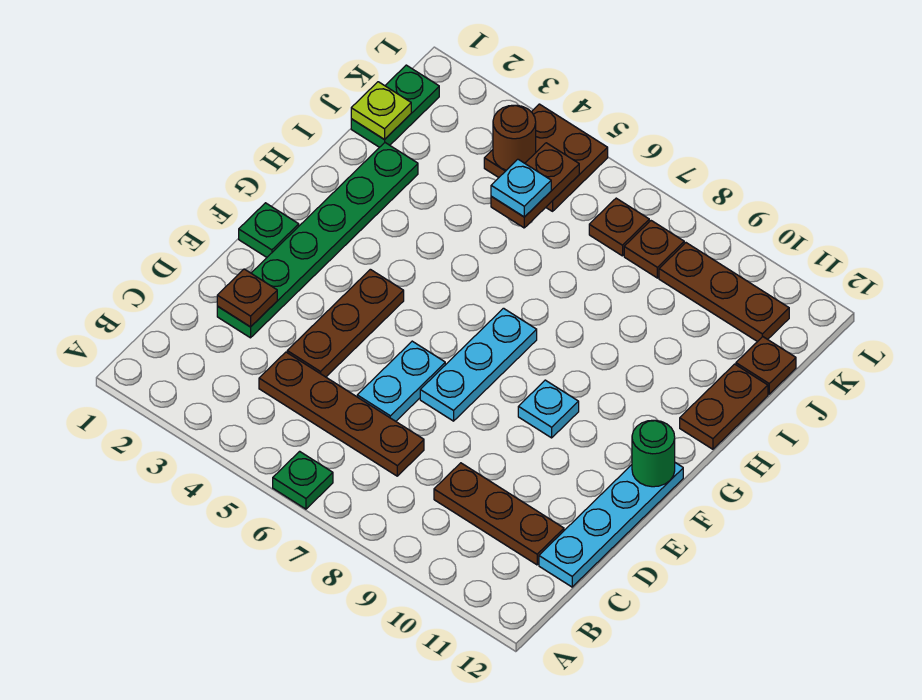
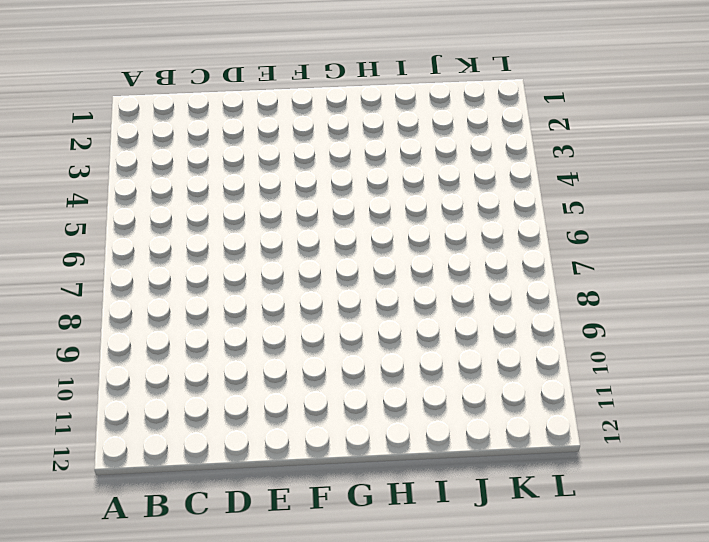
none -> green plate A6 level 1
none -> brown plate C4:C7 level 1
none -> brown plate C9:C11 level 1

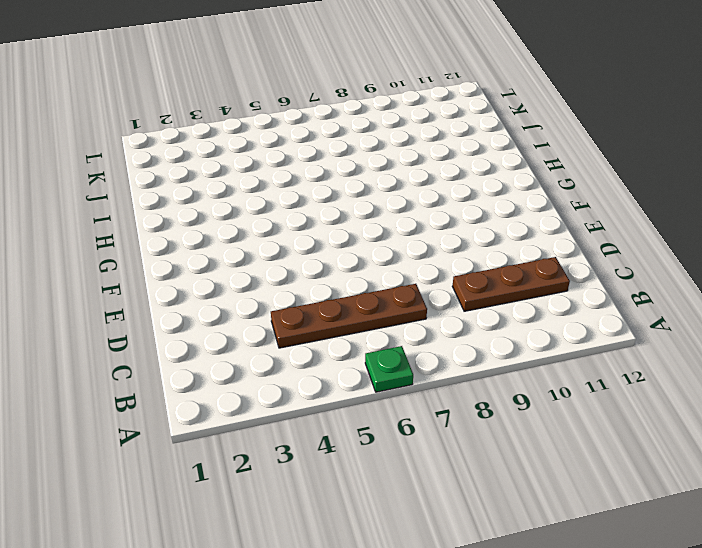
none -> cyan plate C12:F12 level 1
none -> green plate D2:I2 level 1
none -> brown plate D4:F4 level 1

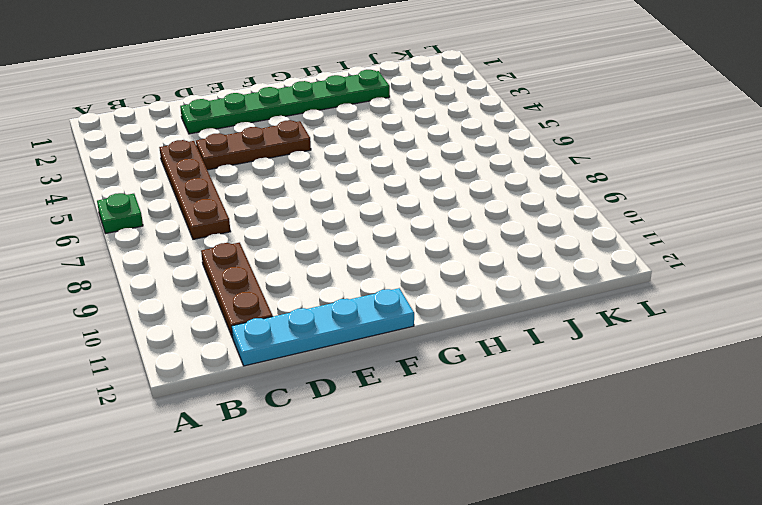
none -> cyan plate D6:E6 level 1
none -> cyan plate E7:G7 level 1
none -> green plate F1 level 1

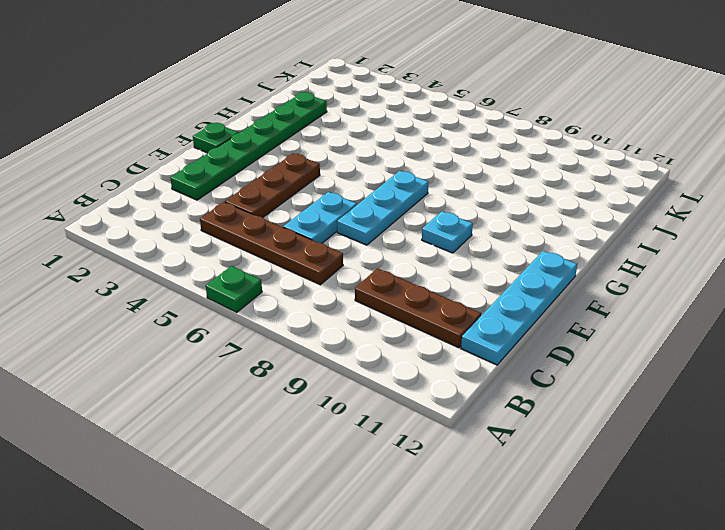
none -> brown plate H12:I12 level 1
none -> green plate J1:K1 level 1
none -> brown plate J12 level 1

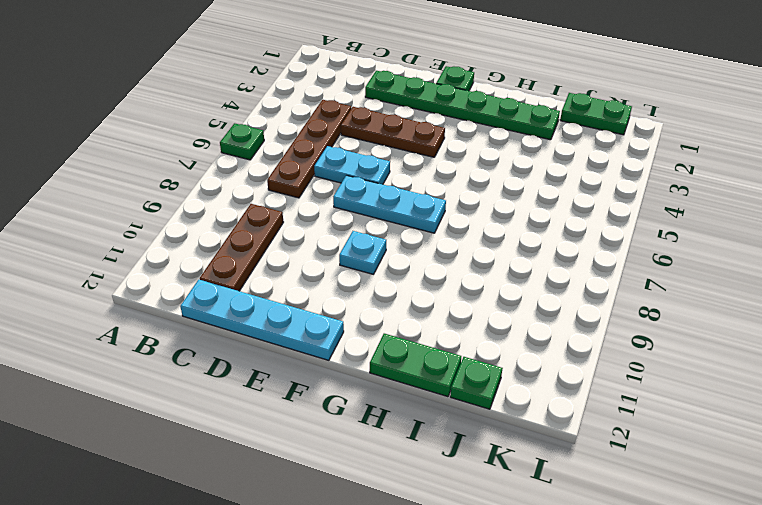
green plate H12:I12 level 1 -> brown plate H12:I12 level 1
green plate J12 level 1 -> brown plate J12 level 1
none -> brown plate K4:L5 level 1
none -> brown plate K7 level 1
none -> brown plate K8 level 1

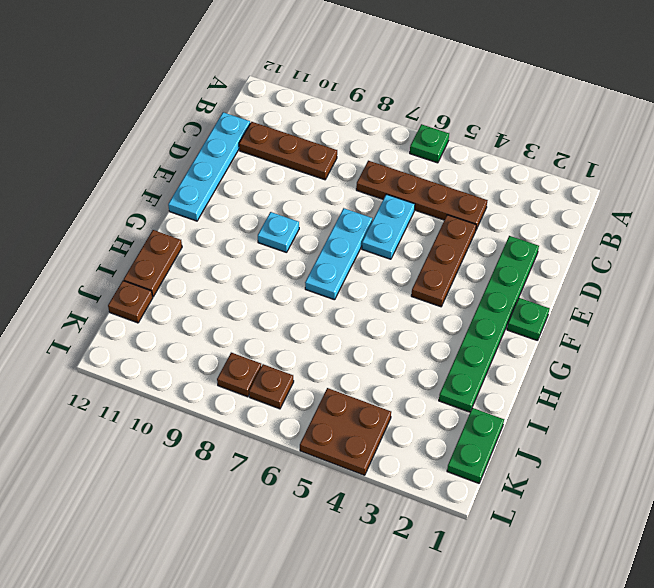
none -> brown plate K9:K11 level 1
none -> brown plate D2 level 2
none -> green round brick F12 level 2

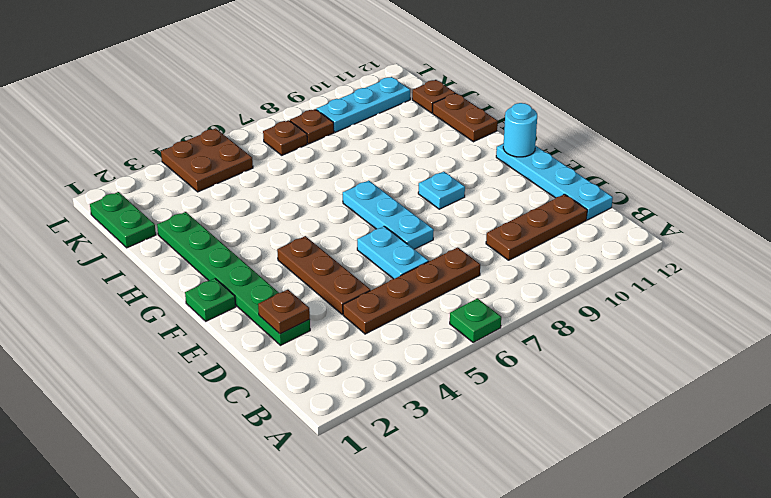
cyan round brick F12 level 2 -> green round brick F12 level 2
cyan plate K9:K11 level 1 -> brown plate K9:K11 level 1
none -> lime plate J1 level 2
none -> brown plate J5:K5 level 2
none -> brown round brick K4 level 2

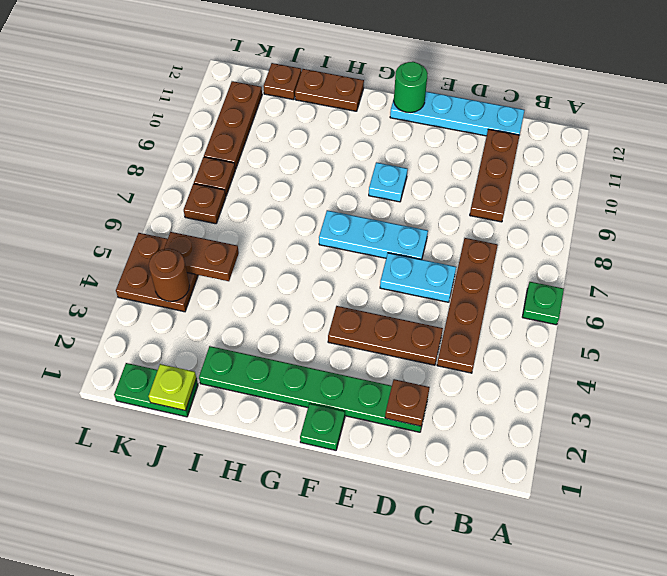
none -> cyan plate J5 level 3

